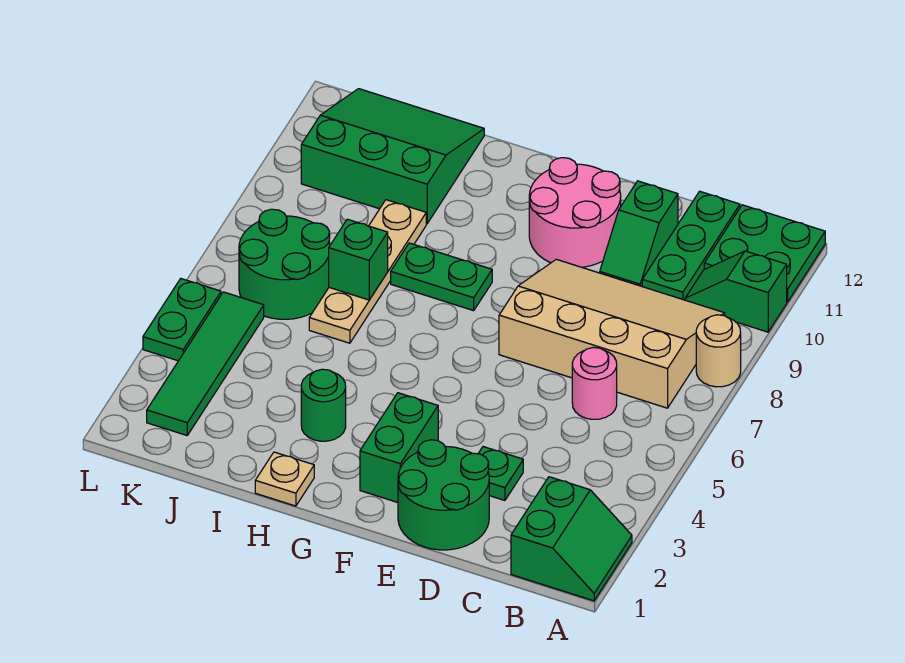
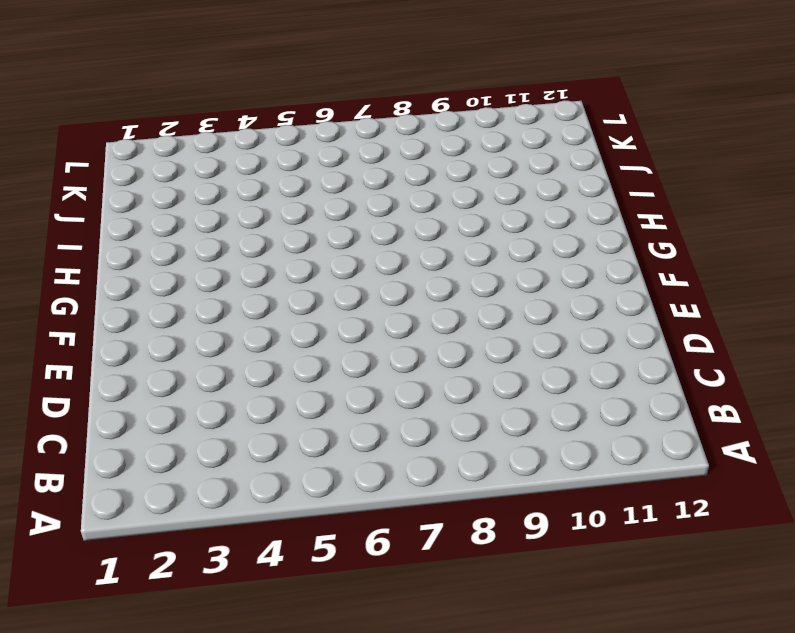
none -> green slope A1:B2 level 1 top B
none -> tan round brick A8 level 1
none -> green slope A10:B10 level 1 top A

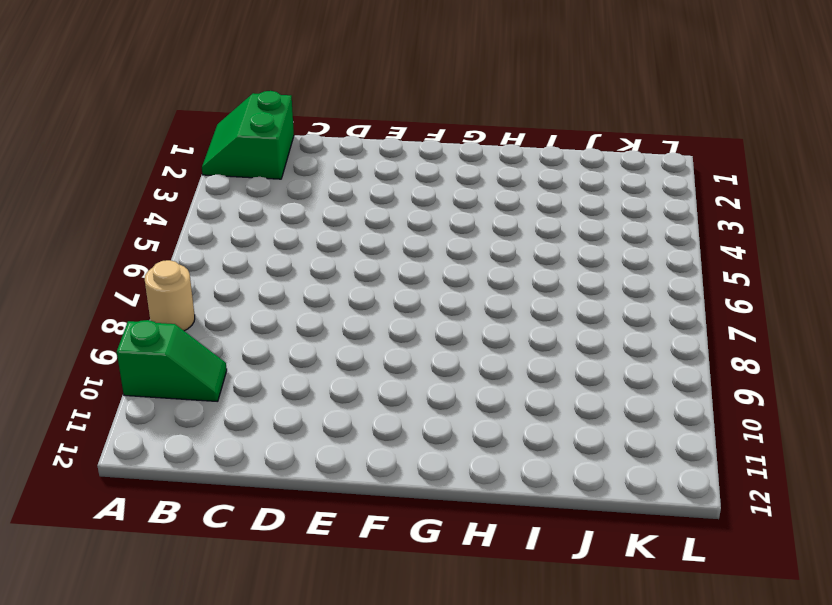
none -> green plate A11:B12 level 1
none -> tan slope B7:E9 level 1 top 7
none -> pink round brick C6 level 1

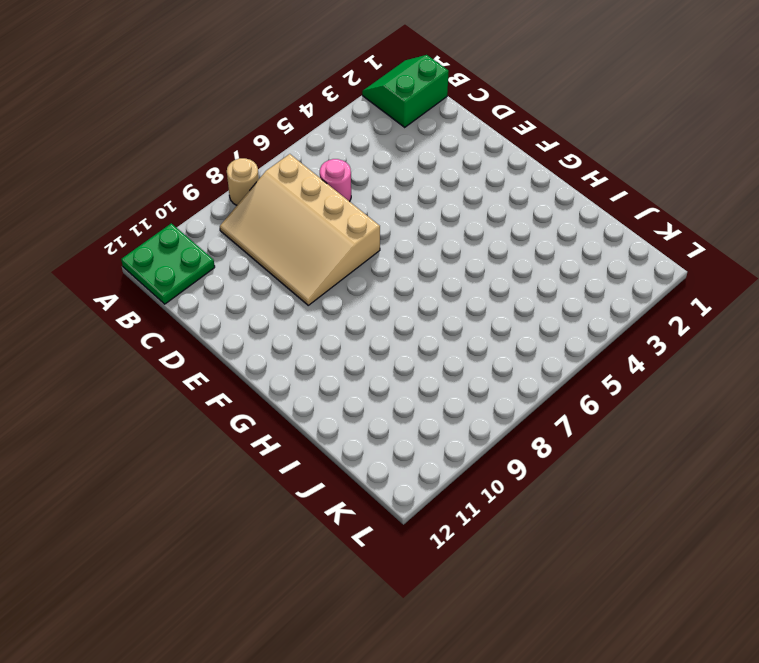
none -> green slope A10:B10 level 1 top A
none -> green plate C10:C12 level 1
none -> green round brick D1:E2 level 1

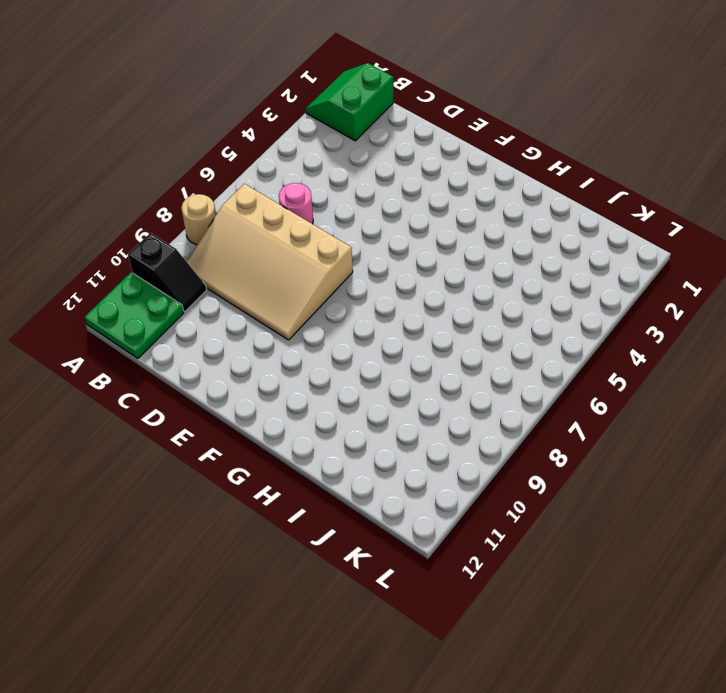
black slope A10:B10 level 1 top A -> green slope A10:B10 level 1 top A
none -> green plate C10:C12 level 1
none -> green round brick D1:E2 level 1
none -> green plate D3 level 1

